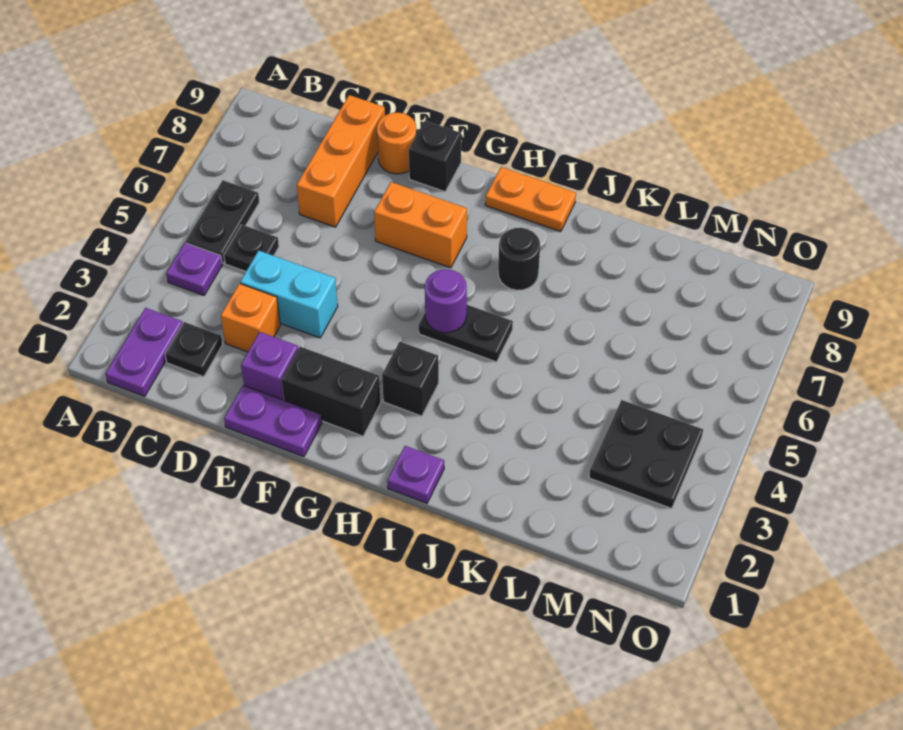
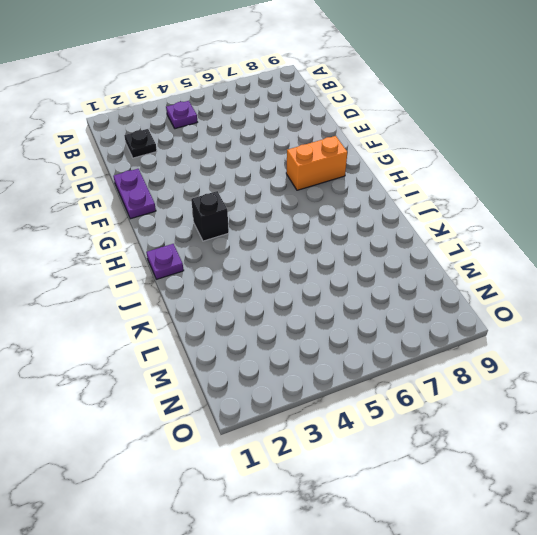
orange brick G7:G8 level 1 -> orange brick F7:G7 level 1
none -> purple plate B1:B2 level 1
none -> black plate B5:B6 level 1
none -> black plate C5 level 1

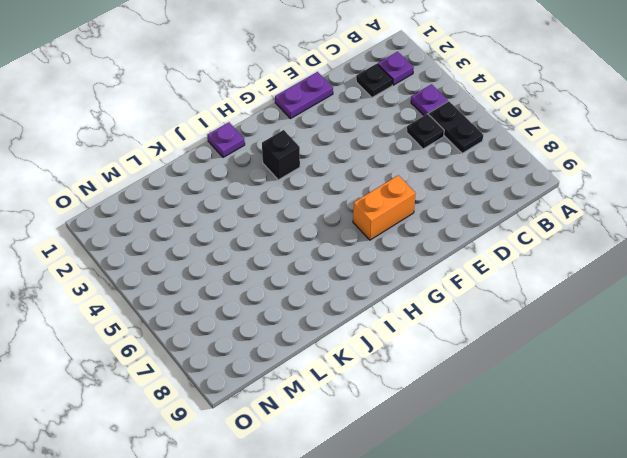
purple plate B2 level 1 -> purple plate B1:B2 level 1
none -> orange brick D3 level 1
none -> cyan brick D4:E4 level 1
none -> orange brick D7:D9 level 1

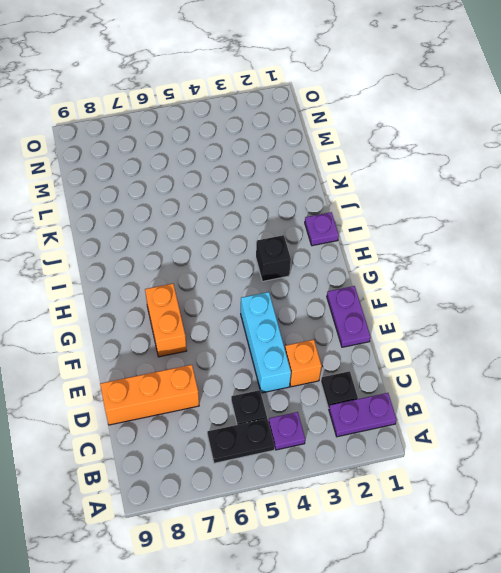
cyan brick D4:F4 level 1 -> cyan brick D4:E4 level 1
none -> purple brick E2 level 1
none -> orange round brick E9 level 1
none -> black brick F2:G2 level 1

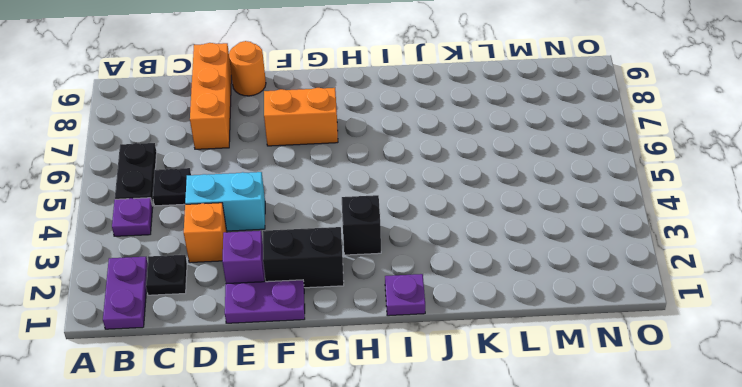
none -> black brick F9 level 1
none -> black plate H5:I5 level 1
none -> orange plate H9:I9 level 1

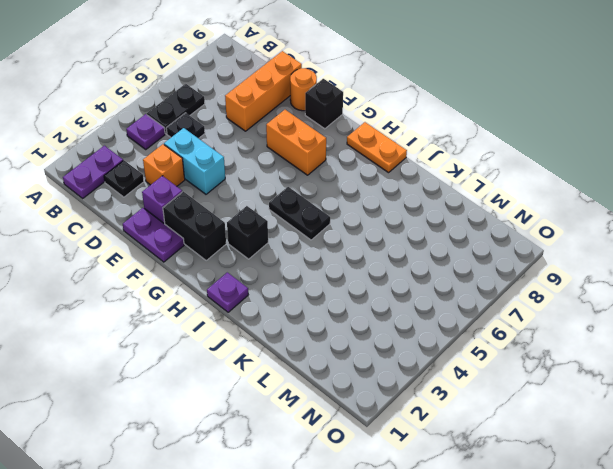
none -> black round brick I7 level 1
none -> black plate M3:N4 level 1
none -> purple round brick H5 level 2

